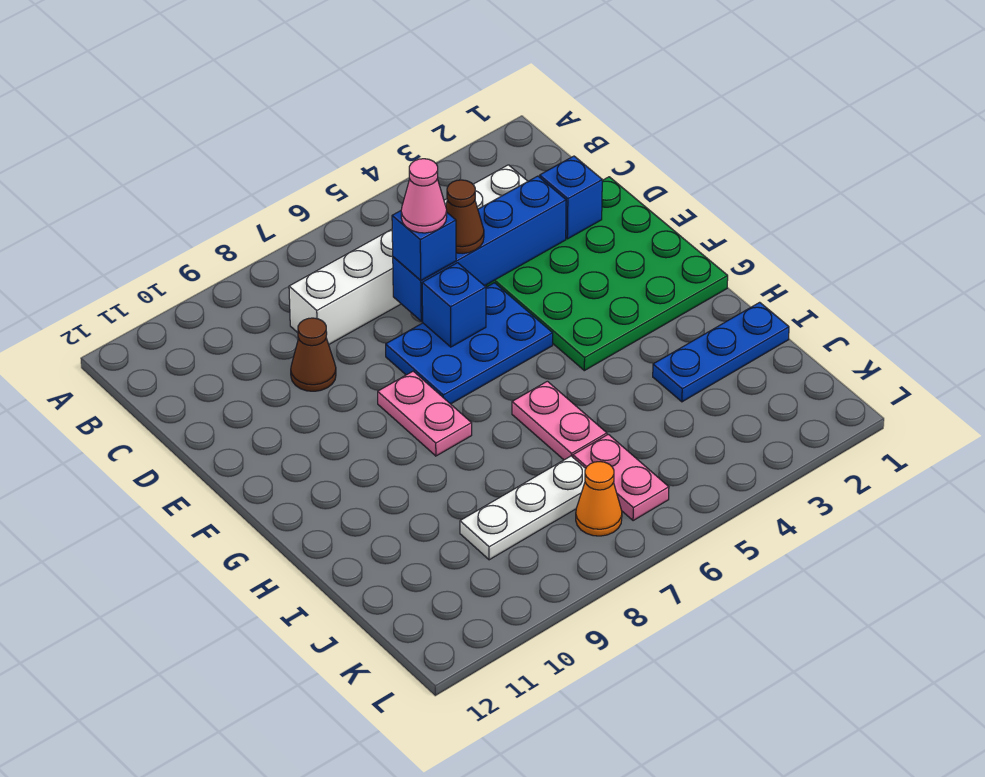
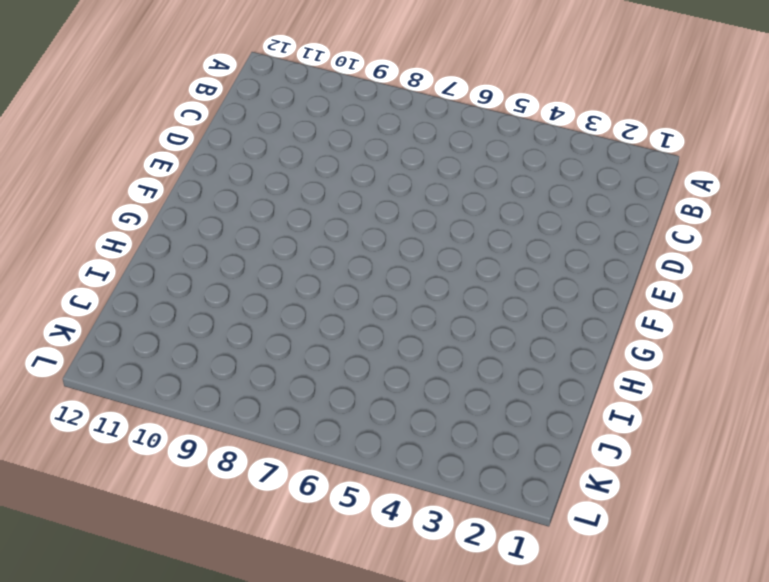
none -> white brick C3:C8 level 1
none -> green plate D1:G4 level 1
none -> brown cone D9 level 1

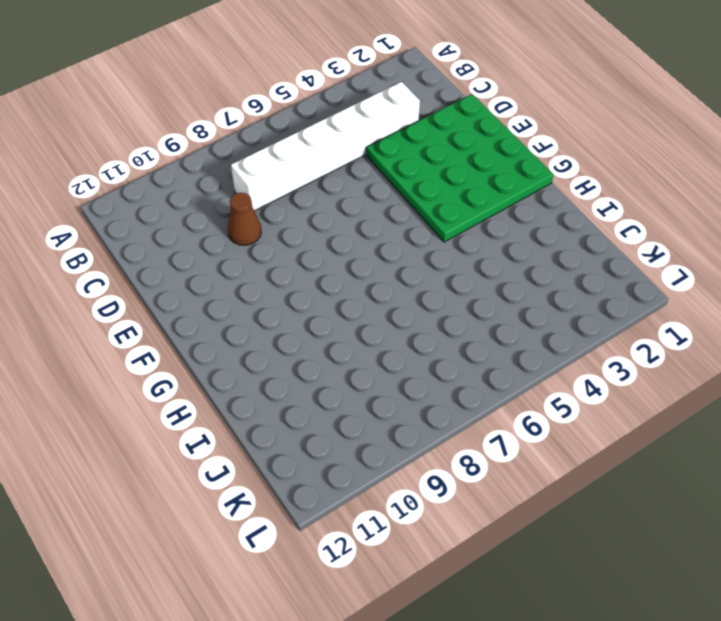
none -> blue plate E5:F7 level 1
none -> pink plate F8:G8 level 1
none -> pink plate H6:I6 level 1

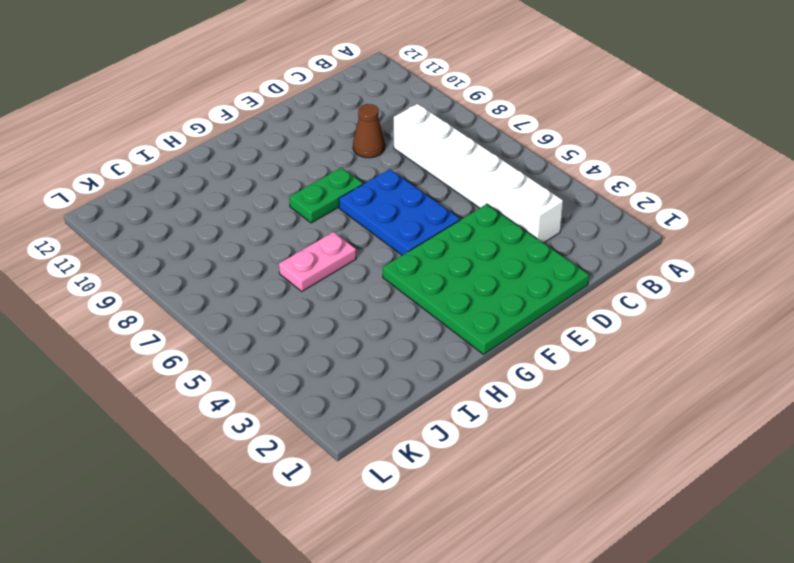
green plate F8:G8 level 1 -> pink plate F8:G8 level 1
none -> blue plate I1:I3 level 1
none -> pink plate J6:K6 level 1
none -> white plate J7:J9 level 1

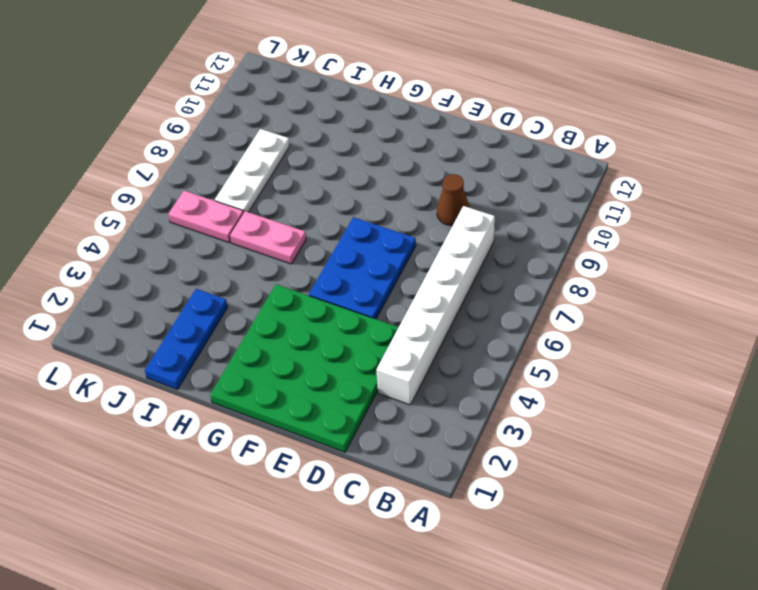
none -> pink plate F8:G8 level 1
none -> orange cone K7 level 1
none -> blue brick D2 level 2

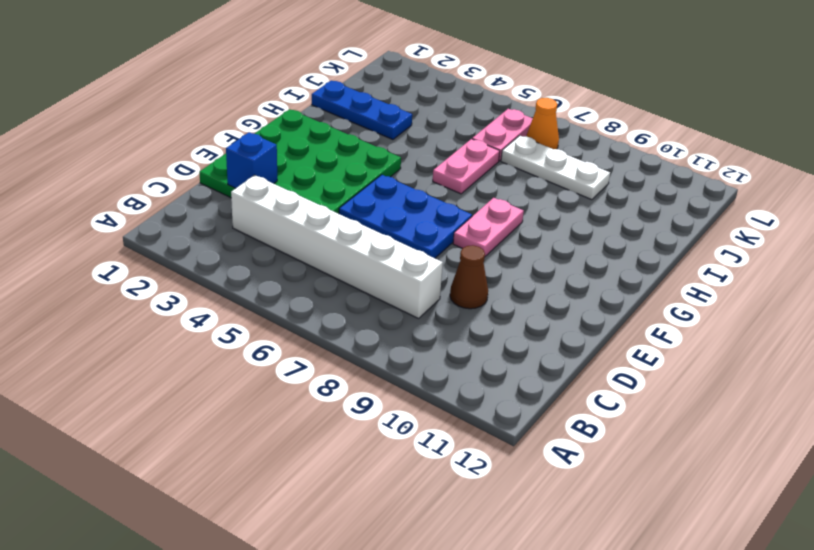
none -> blue brick D3:D6 level 2
none -> blue brick E6 level 2
none -> brown cone D5 level 3

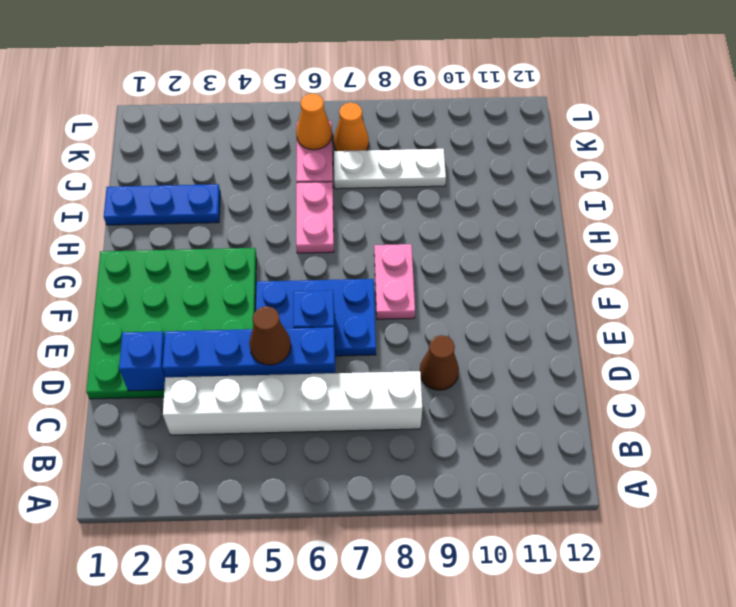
orange cone K6 level 2 -> none
none -> blue brick D6 level 3
none -> pink cone D6 level 4

